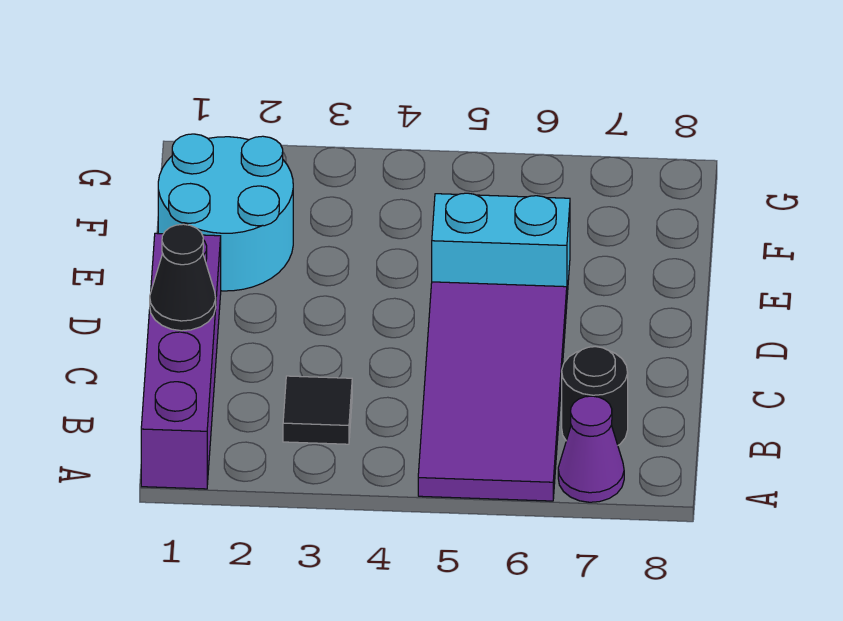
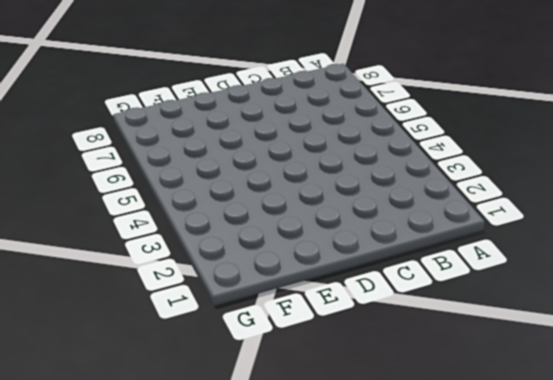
none -> purple brick A1:D1 level 1
none -> purple tile A5:D6 level 1

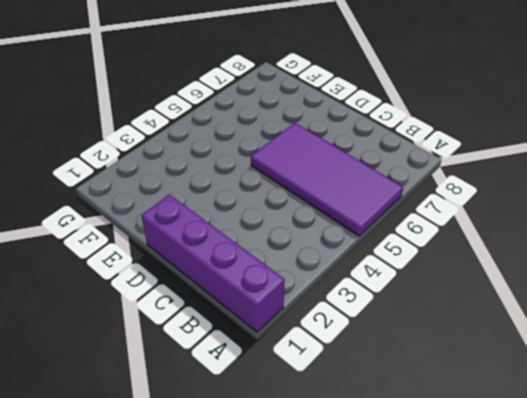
none -> purple cone A7 level 1
none -> black tile B3 level 1

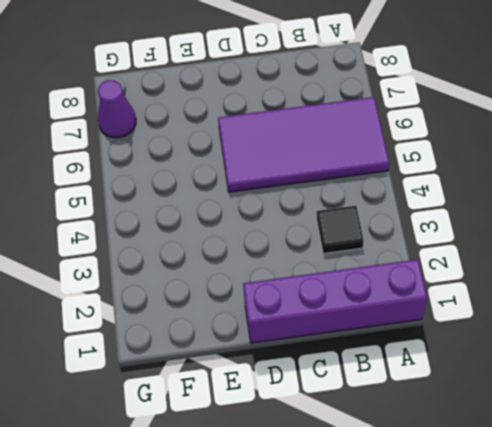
purple cone G7 level 1 -> purple cone A7 level 1
none -> black round brick B7 level 1
none -> cyan round brick E1:F2 level 1

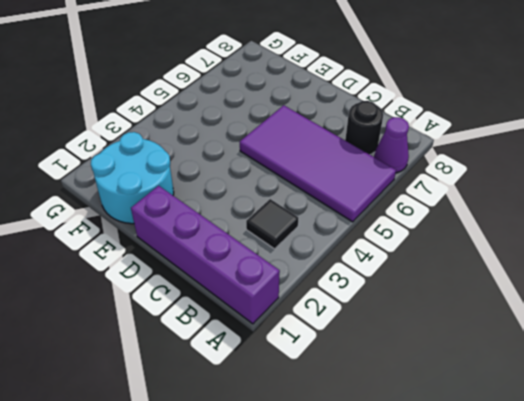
none -> cyan brick E5:E6 level 1
none -> black cone C1 level 2

